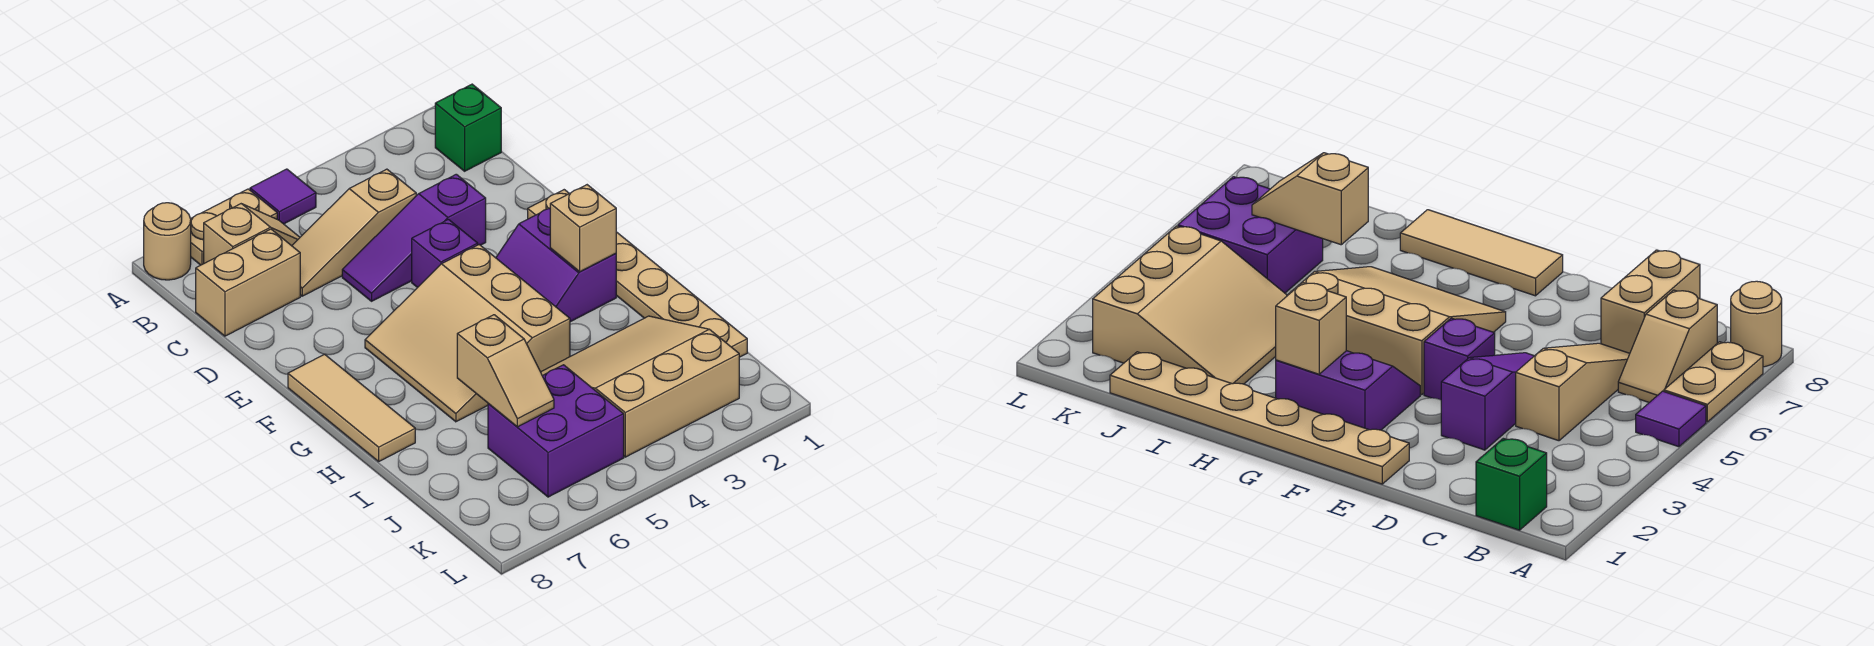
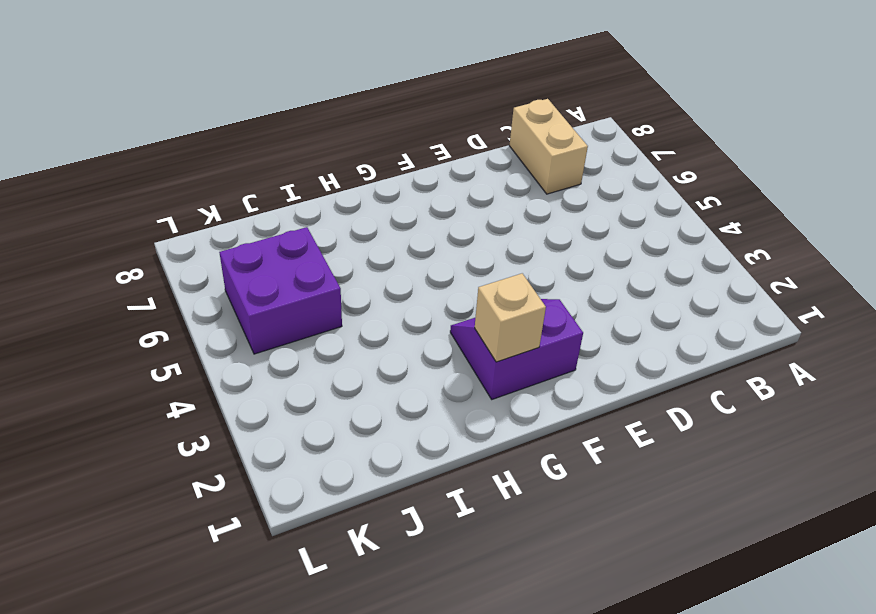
none -> purple tile A5 level 1
none -> tan plate A6:A7 level 1
none -> tan round brick A8 level 1

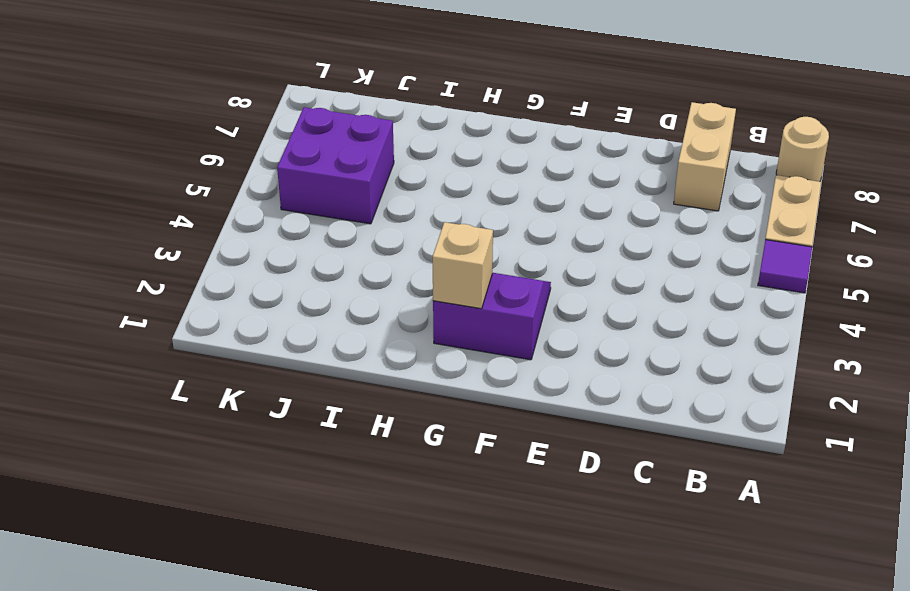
none -> green brick B1 level 1
none -> tan slope B6:B7 level 1 top 7
none -> tan slope C4:C6 level 1 top 4

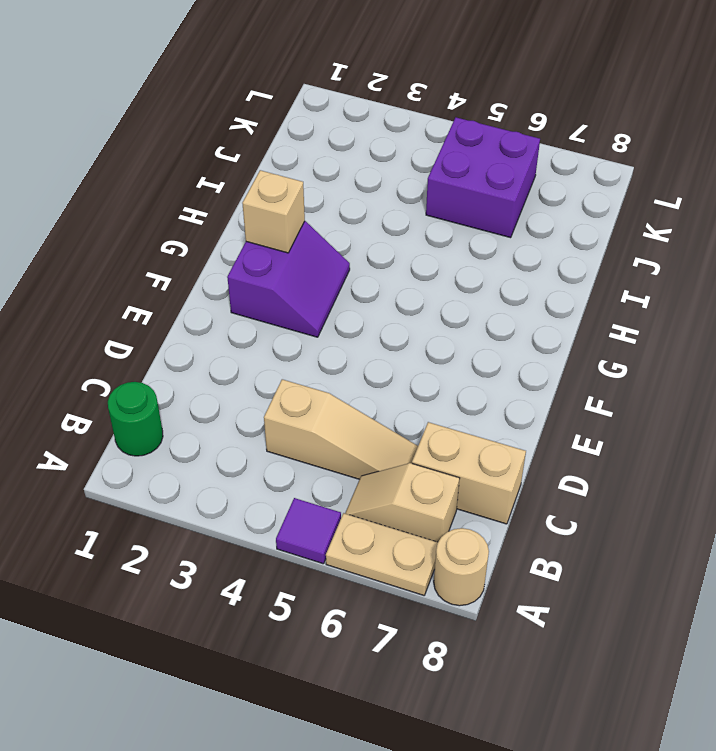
green round brick B1 level 1 -> green brick B1 level 1
none -> purple slope D3:D5 level 1 top 3
none -> tan plate E1:J1 level 1
none -> purple brick E4 level 1

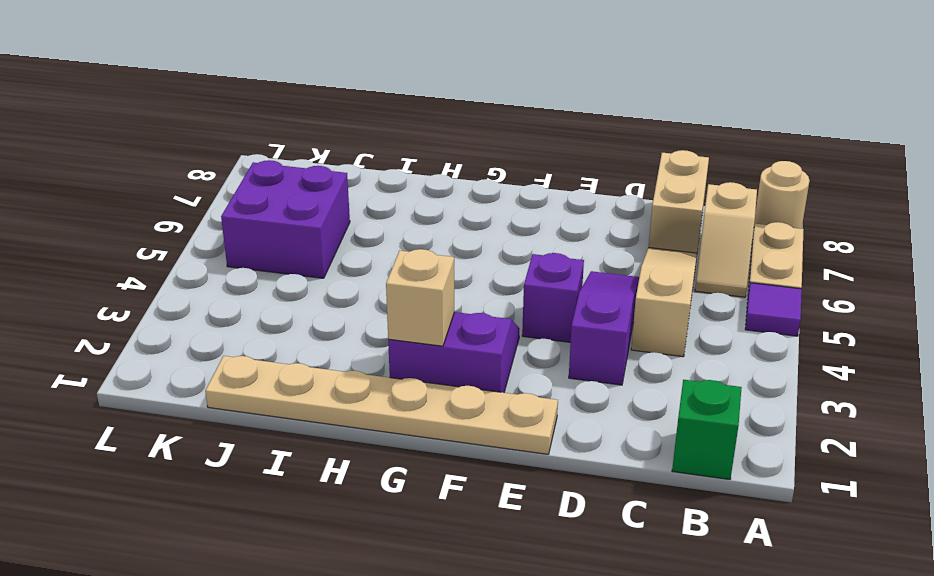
none -> tan slope F4:H6 level 1 top 4
none -> tan tile F8:H8 level 1
none -> tan slope I2:K4 level 1 top K

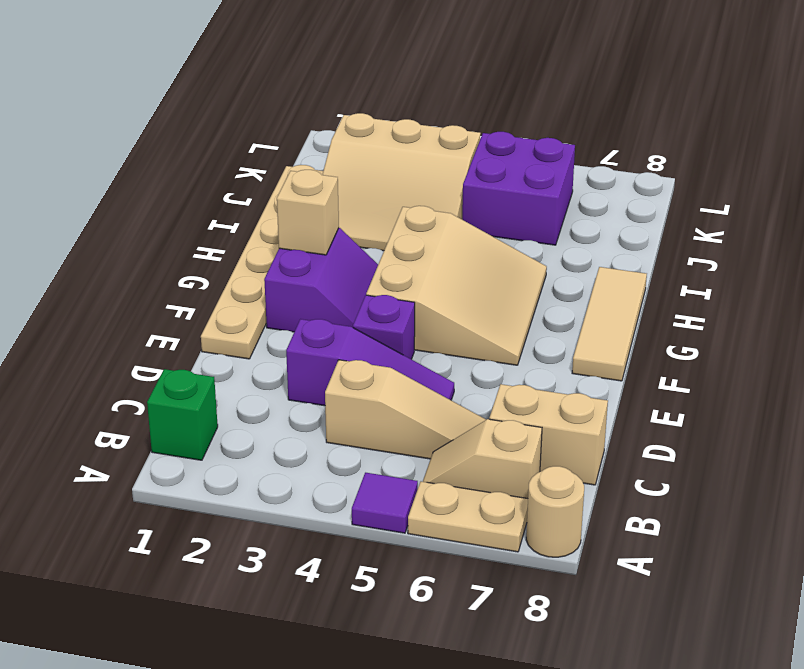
none -> tan slope I6:J6 level 2 top I

